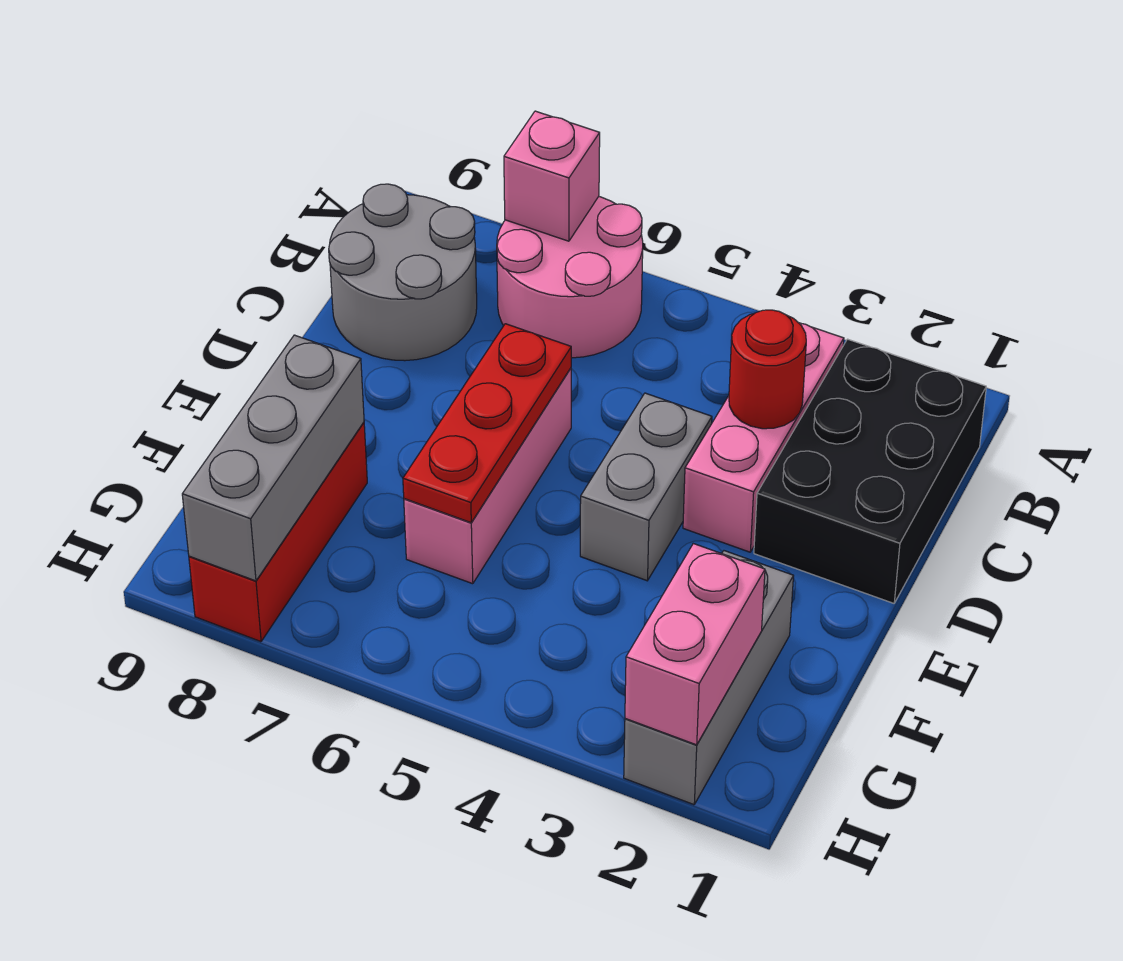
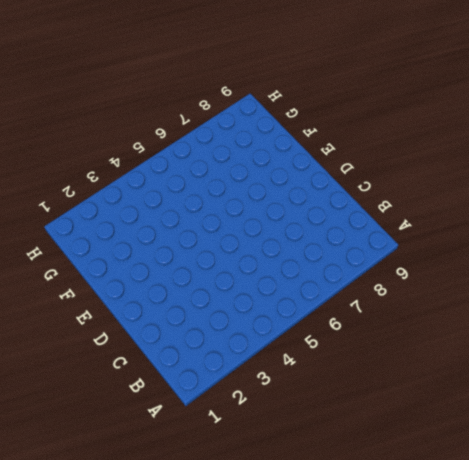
none -> pink round brick A6:B7 level 1
none -> black brick B1:D2 level 1
none -> pink brick B3:D3 level 1

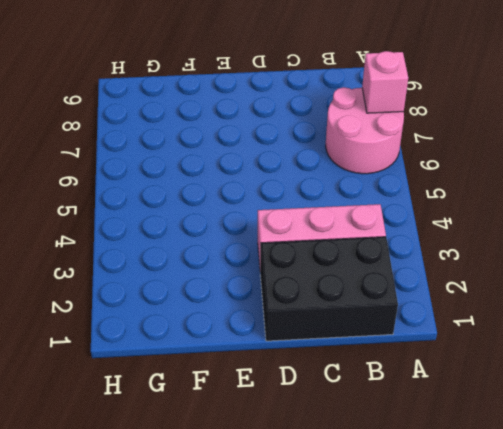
none -> grey round brick B8:C9 level 1
none -> grey brick D4:E4 level 1
none -> pink brick D6:F6 level 1

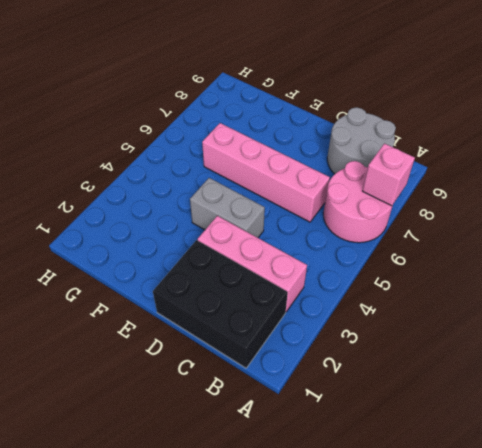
pink brick C6:F6 level 1 -> pink brick D6:F6 level 1
none -> grey brick F2:H2 level 1
none -> red brick F8:H8 level 1
none -> red round brick C3 level 2

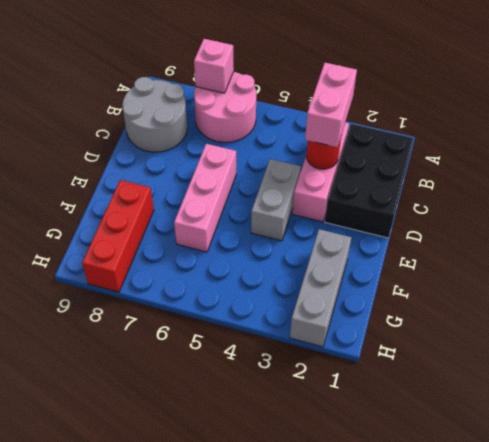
pink brick B3:C3 level 3 -> pink brick G2:H2 level 2
none -> red plate D6:F6 level 2
none -> grey brick F8:H8 level 2

